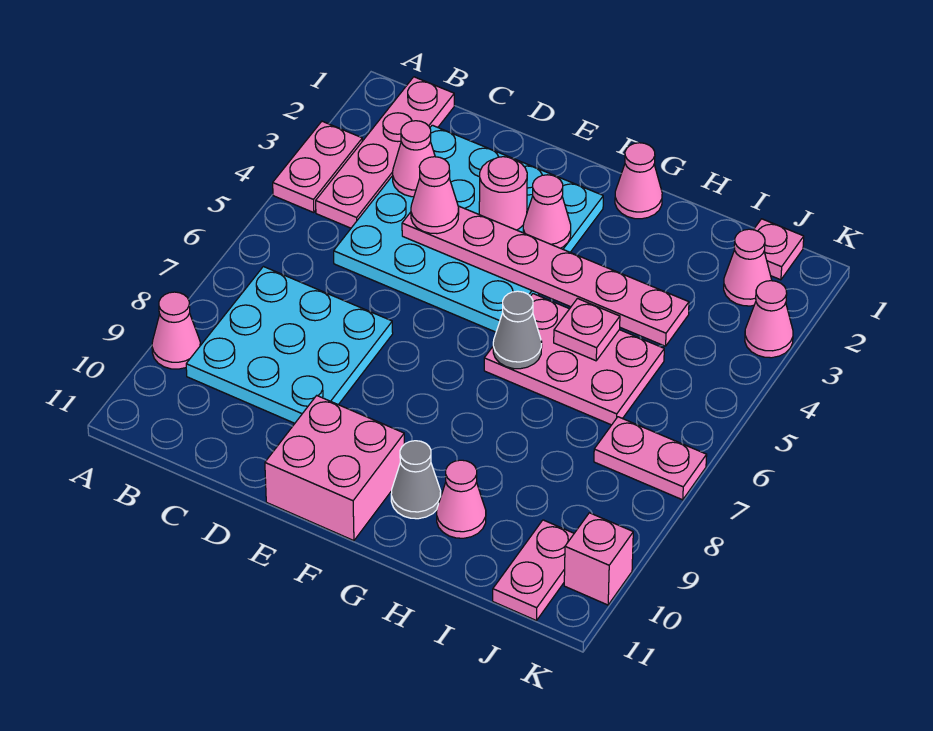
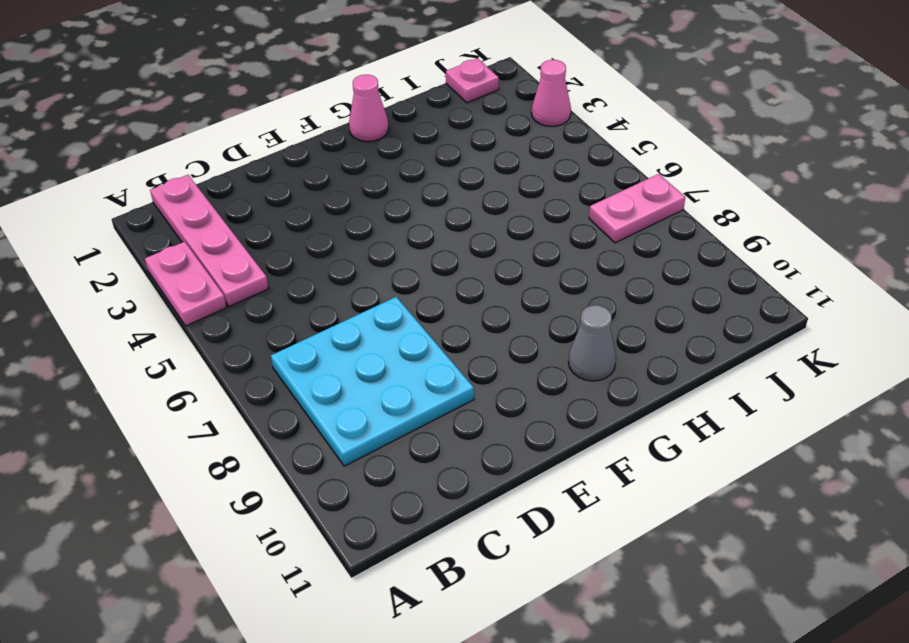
none -> pink cone A9 level 1
none -> cyan plate C2:F5 level 1
none -> pink brick E10:F11 level 1

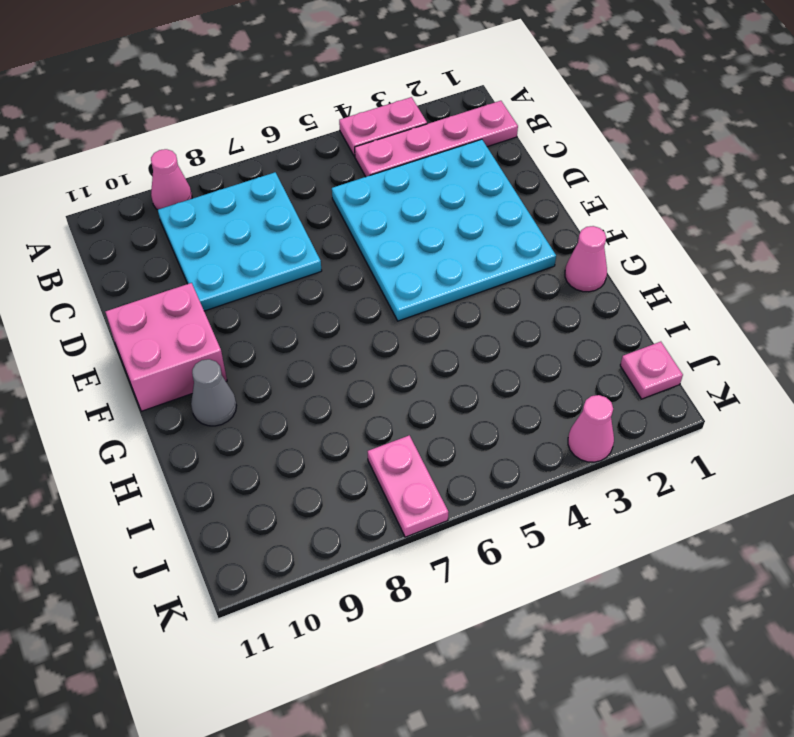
none -> pink plate G5:I6 level 1
none -> pink cone H10 level 1
none -> pink cone J2 level 1

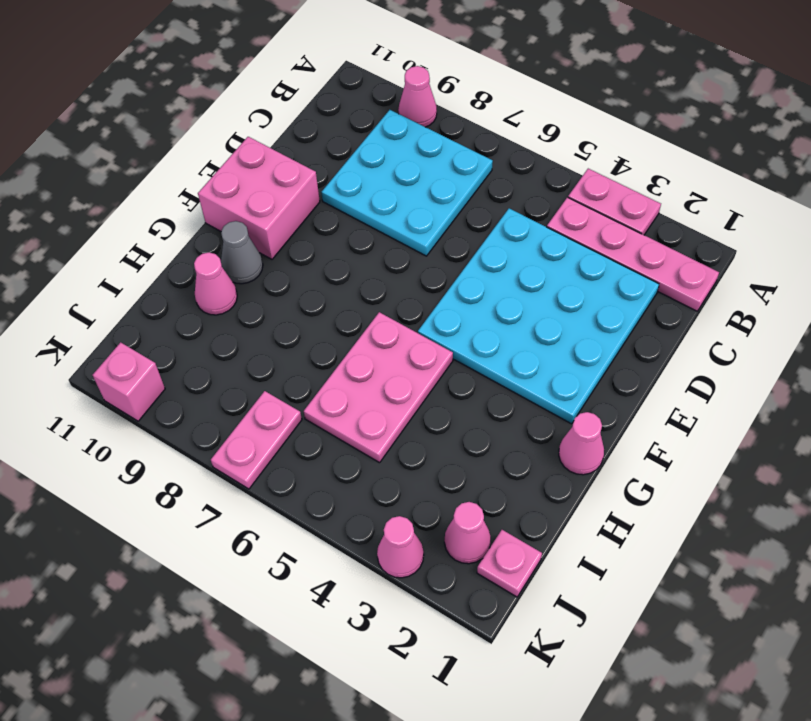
none -> pink plate J10:J11 level 1
none -> pink cone C3 level 2
none -> pink plate D4:I4 level 2

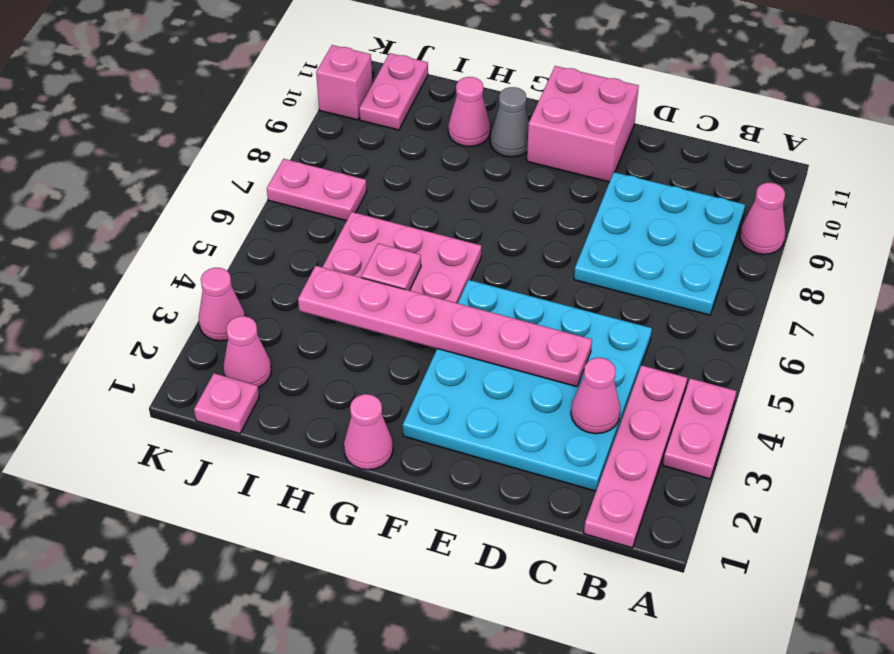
none -> pink round brick E3 level 2
none -> pink cone F3 level 2
none -> grey cone G6 level 2

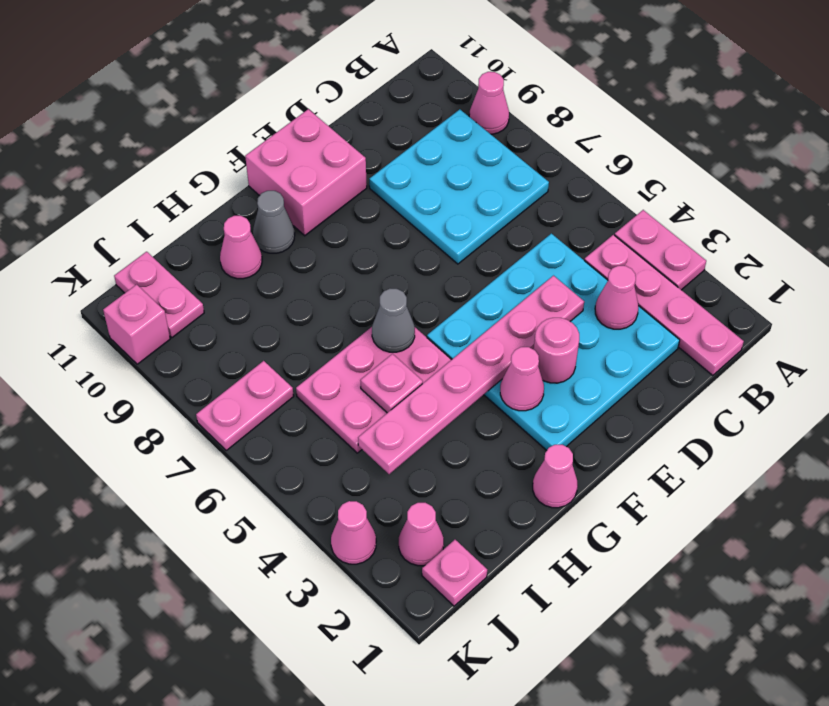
none -> pink cone D4 level 3

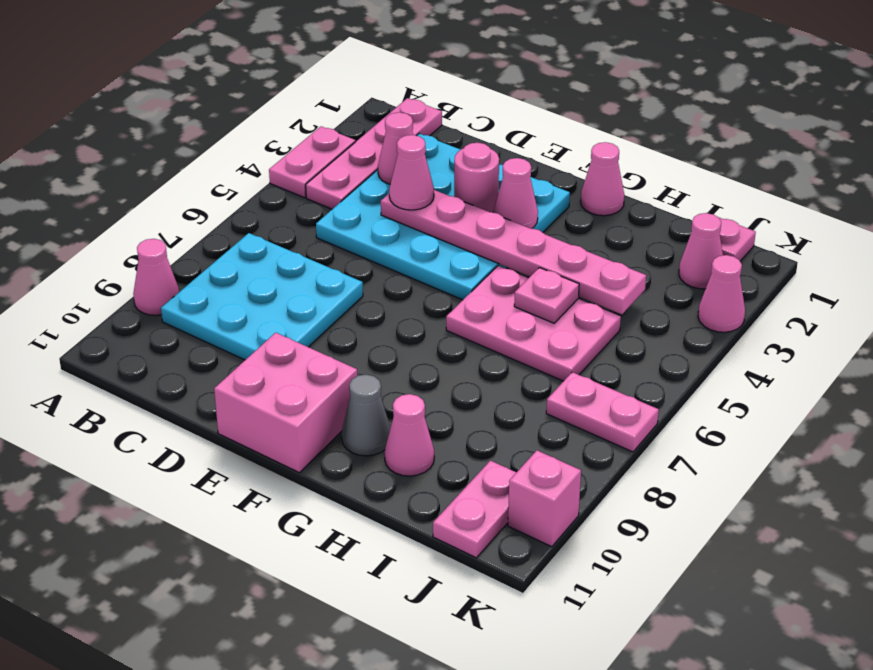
none -> grey cone G6 level 2

